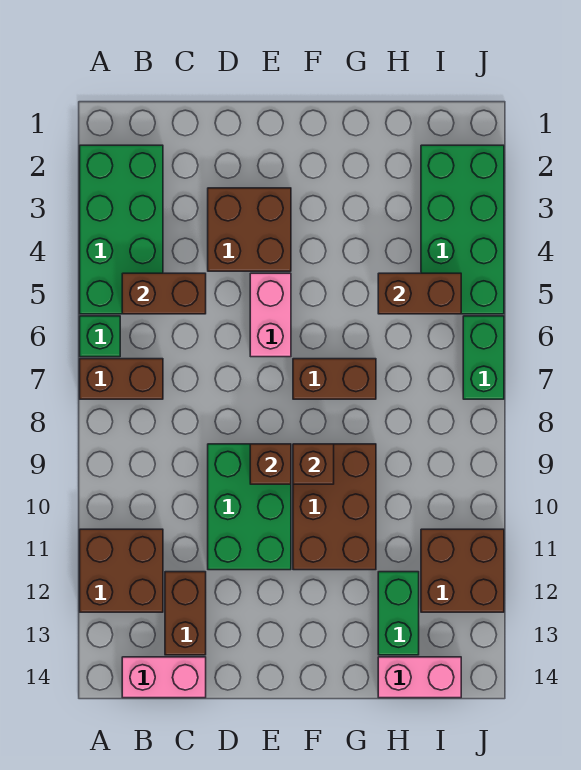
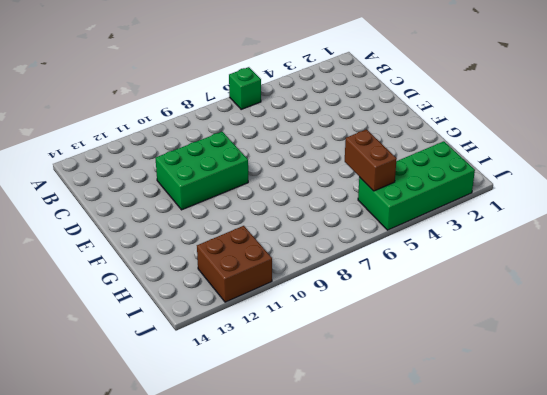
none -> green brick A2:B5 level 1
none -> brown brick A7:B7 level 1
none -> brown brick A11:B12 level 1

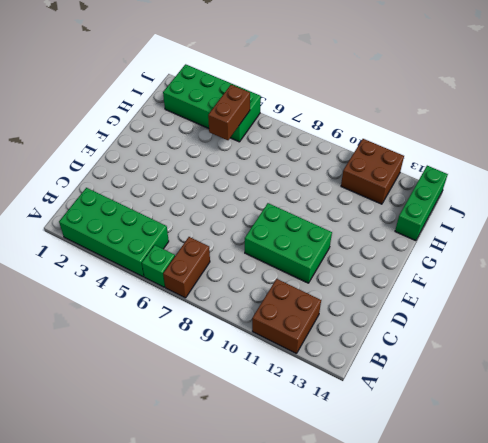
green brick H14:J14 level 1 -> pink brick H14:I14 level 1
none -> pink brick B14:C14 level 1
none -> brown brick C12:C13 level 1
none -> brown brick D3:E4 level 1

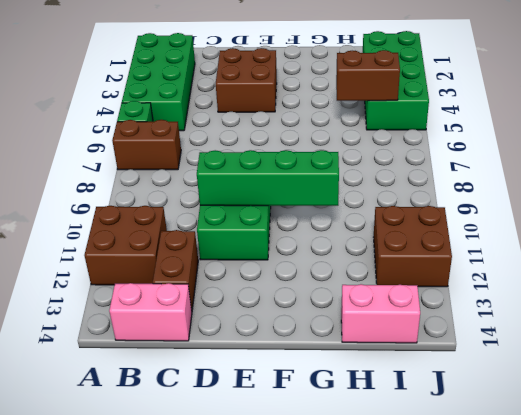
green brick D10:G10 level 2 -> none
none -> pink brick E5:E6 level 1
none -> brown brick F7:G7 level 1
none -> brown brick F9:G11 level 1

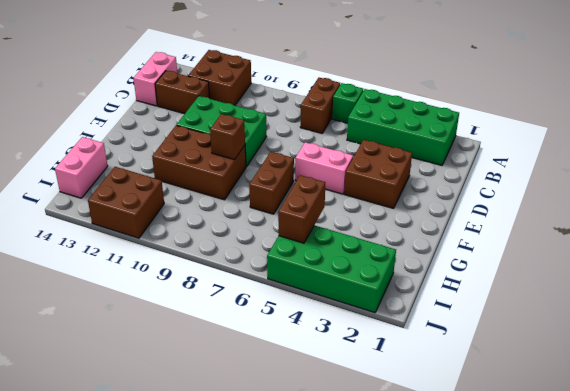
none -> green brick H12:H13 level 1
none -> green brick J6:J7 level 1
none -> brown brick B5:C5 level 2

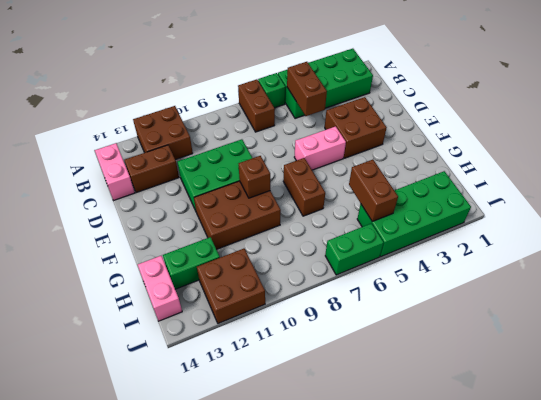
none -> brown brick E9 level 2

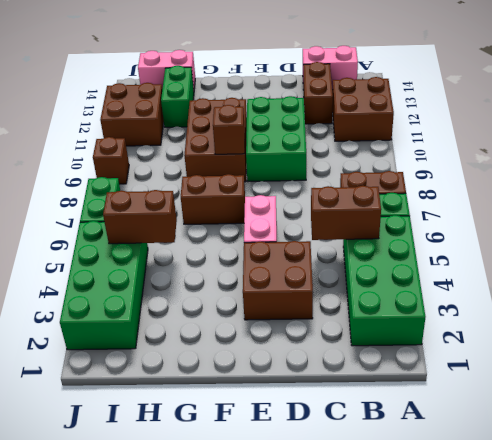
brown brick J9 level 1 -> brown brick E9 level 2

